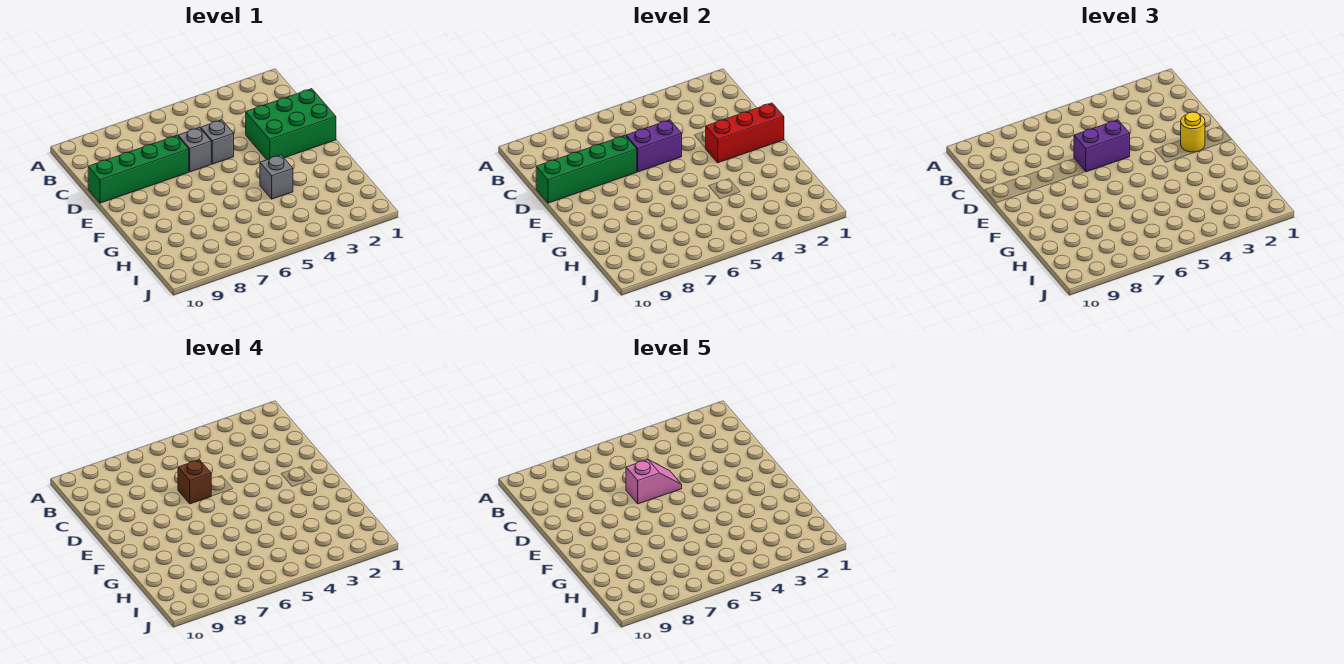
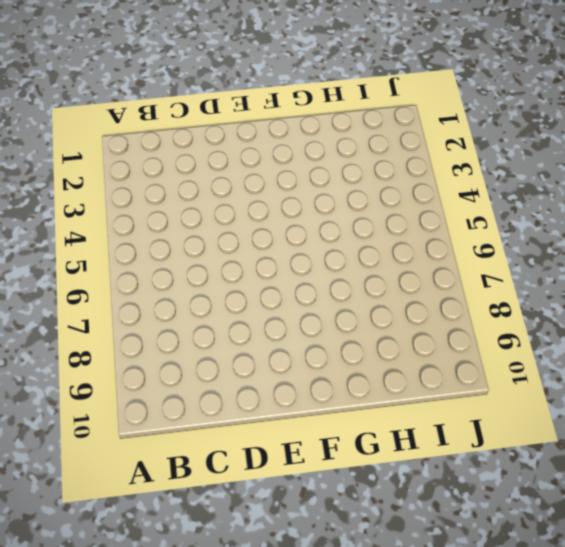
none -> green brick D1:E3 level 1
none -> grey brick D5 level 1
none -> grey brick D6 level 1

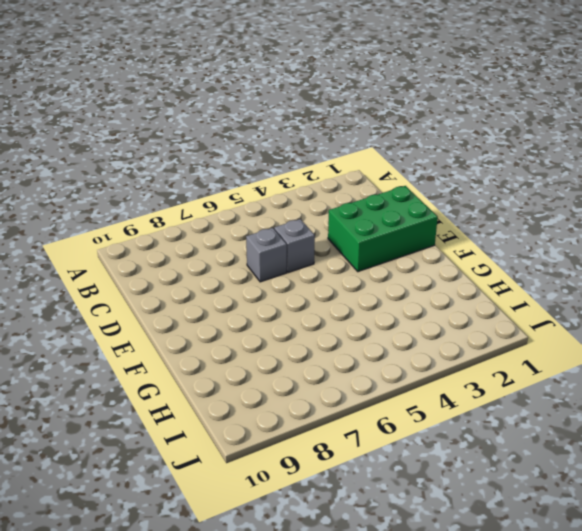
none -> green brick D7:D10 level 1
none -> grey brick G4 level 1
none -> purple brick D5:D6 level 2

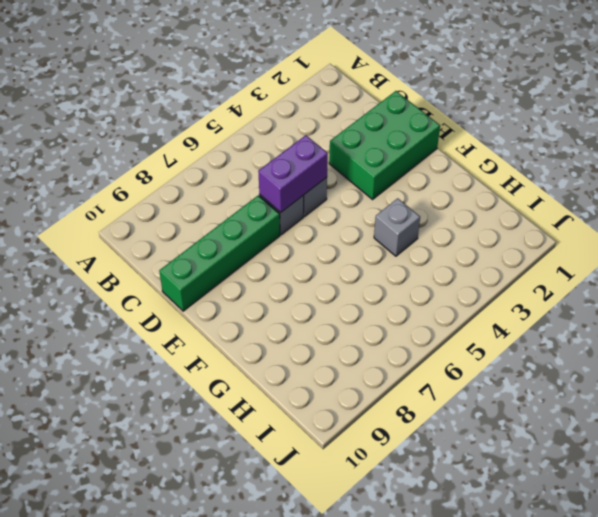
none -> green brick D7:D10 level 2
none -> red brick E1:E3 level 2
none -> purple brick D5:D6 level 3

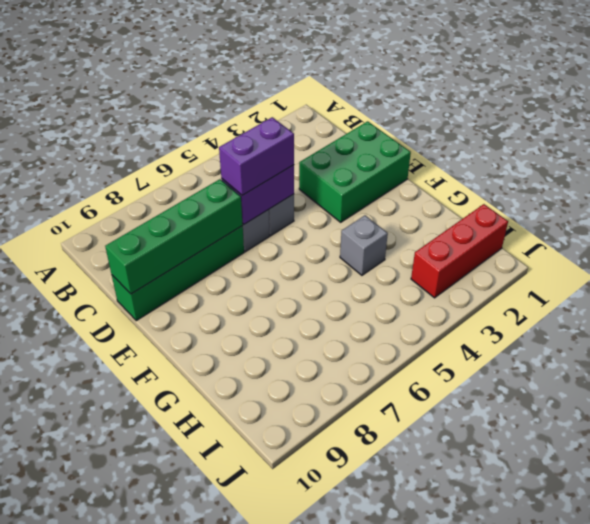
red brick I1:I3 level 1 -> red brick E1:E3 level 2
none -> yellow round brick E2 level 3
none -> brown brick D6 level 4
none -> pink slope D5:D6 level 5 top 6

